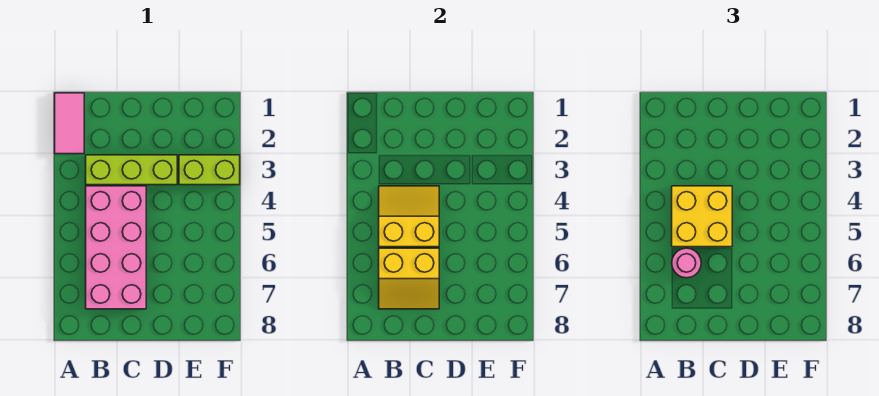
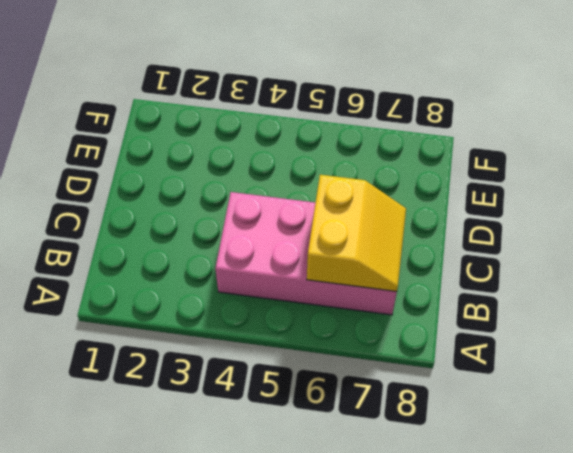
none -> pink tile A1:A2 level 1
none -> lime brick B3:D3 level 1

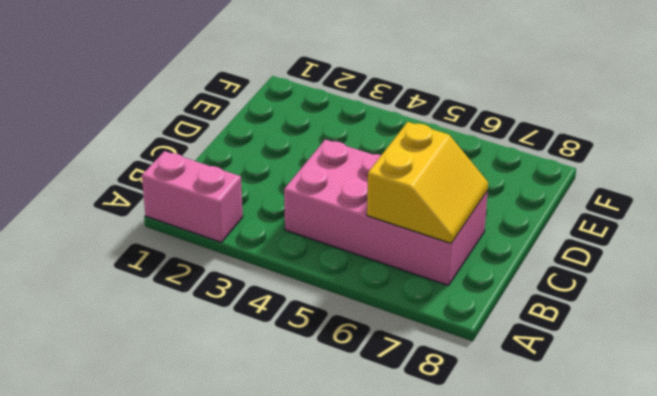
pink brick A1:A2 level 1 -> pink tile A1:A2 level 1
none -> lime brick B3:D3 level 1
none -> lime brick E3:F3 level 1

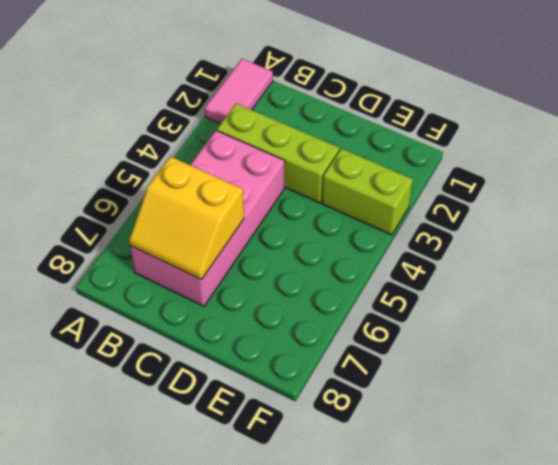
none -> yellow slope B4:C5 level 2 top 5
none -> yellow brick B4:C5 level 3

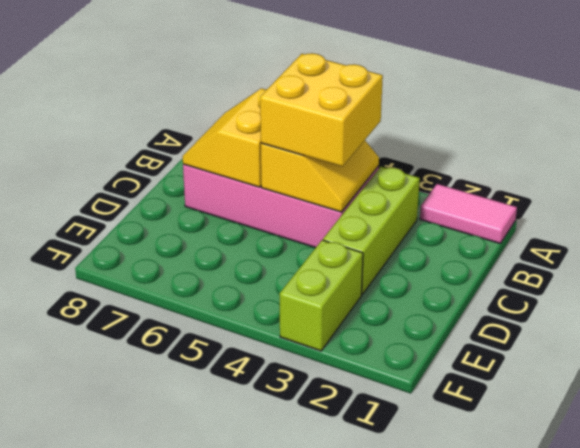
none -> pink round brick B6 level 3

